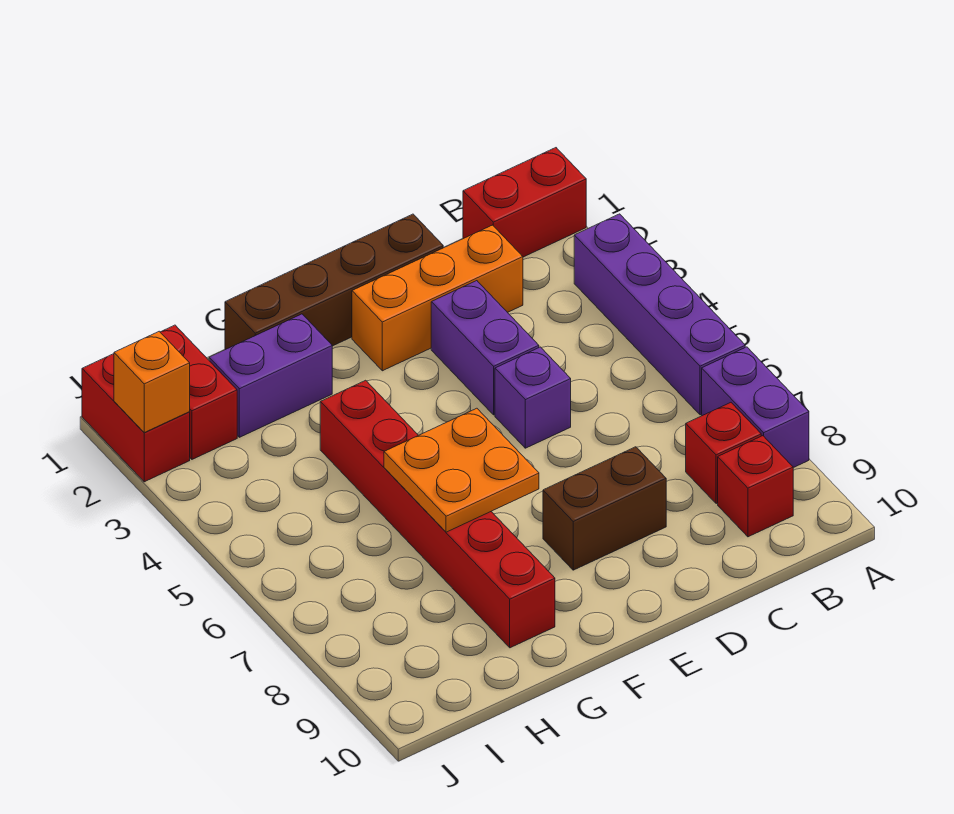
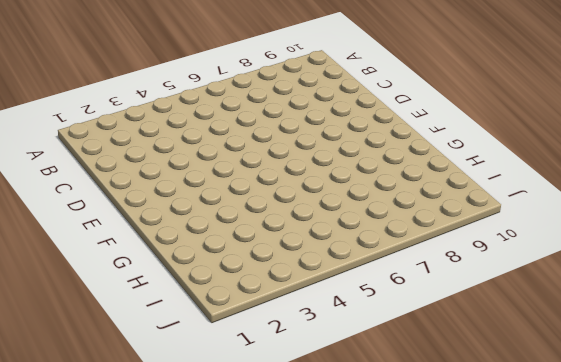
none -> red brick A1:B1 level 1
none -> purple brick A3:A6 level 1
none -> purple brick A7:A8 level 1

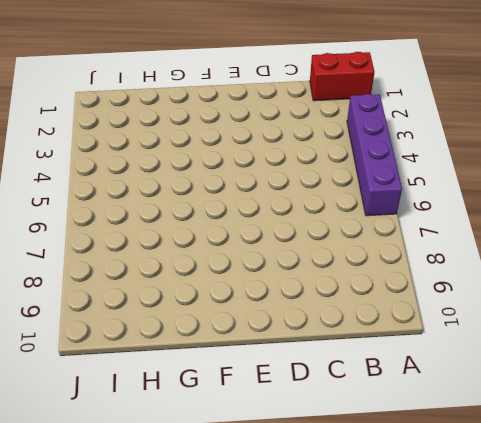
none -> purple brick A7:A8 level 1
none -> red brick B8 level 1
none -> red brick B9 level 1

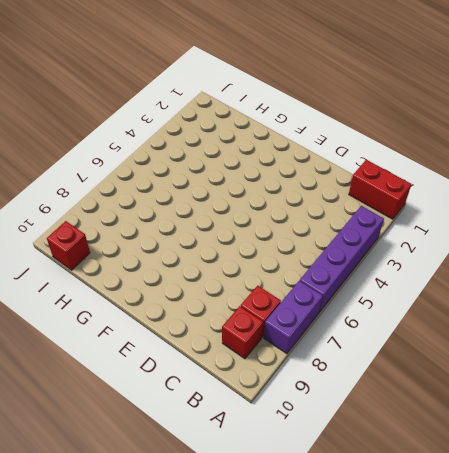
red brick I10 level 1 -> none
none -> orange brick C2:E2 level 1
none -> brown brick D1:G1 level 1
none -> purple brick D3:D4 level 1

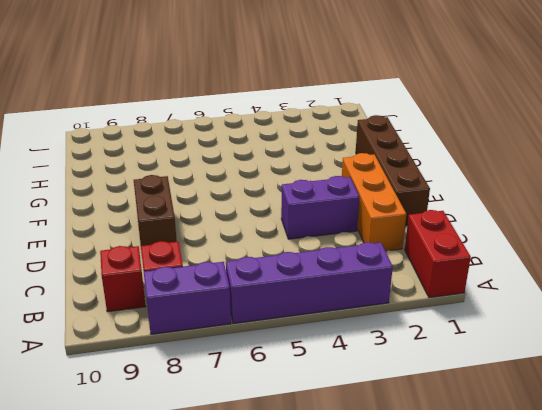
none -> purple brick D5 level 1
none -> purple brick G2:H2 level 1
none -> red brick G4:G9 level 1

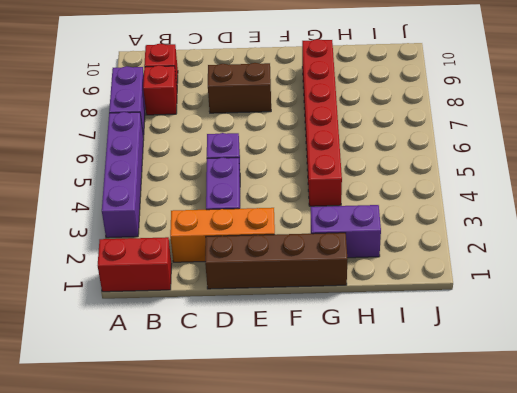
none -> red brick I1:I2 level 1
none -> red brick J1:J2 level 1
none -> orange plate F6:G7 level 2

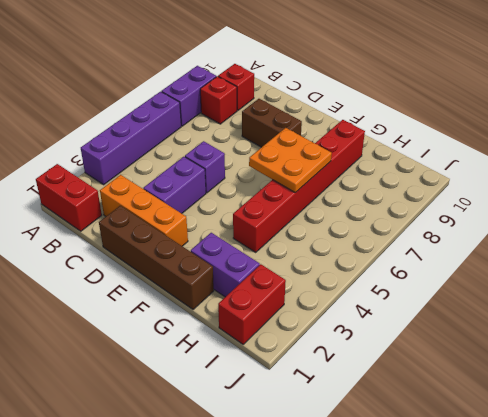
none -> red brick J1:J2 level 1
none -> orange brick J2 level 2

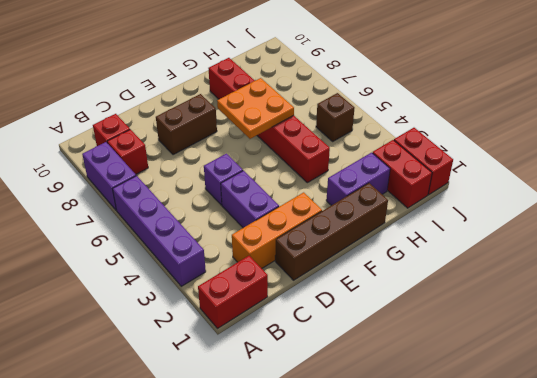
brown brick I5 level 1 -> none
none -> orange brick J2 level 2

